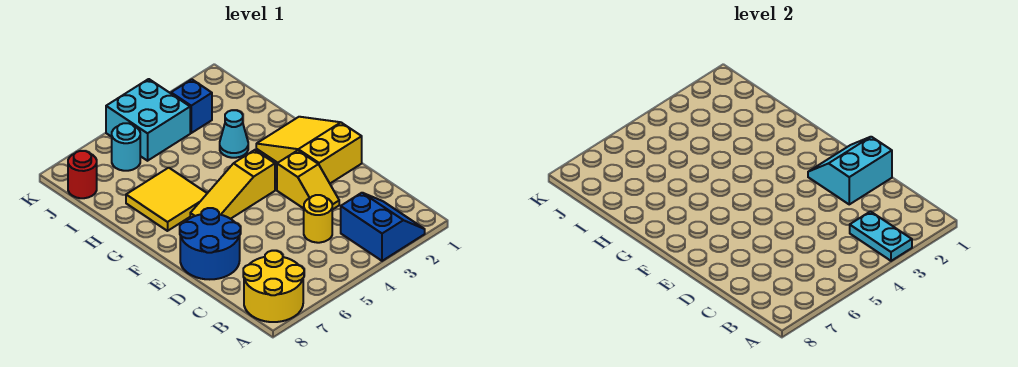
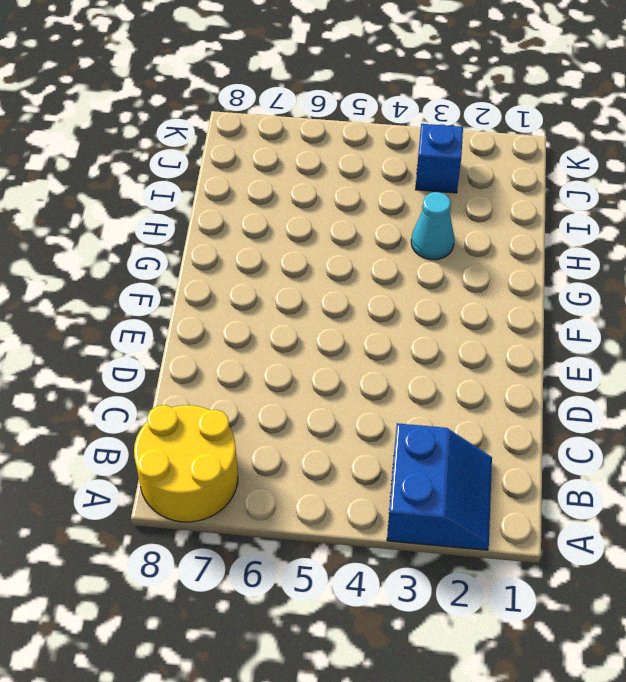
none -> yellow round brick C4 level 1
none -> yellow slope D3:E3 level 1 top E
none -> blue round brick D7:E8 level 1

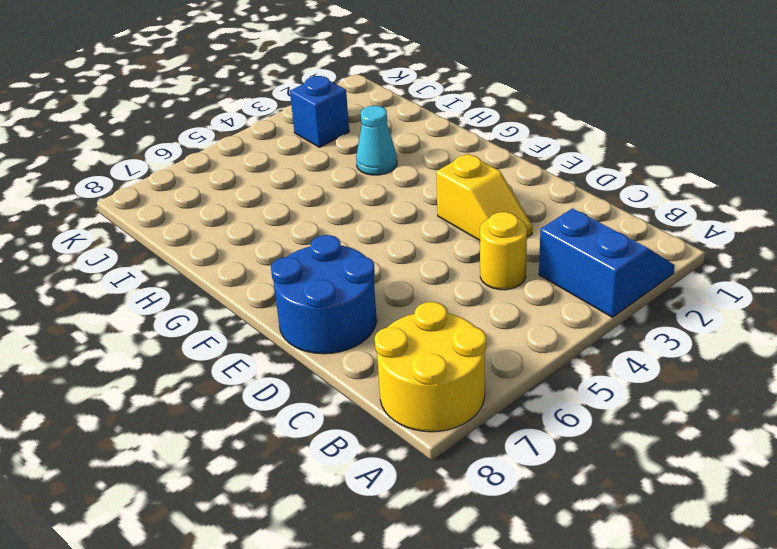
none -> yellow slope E1:G2 level 1 top E
none -> yellow slope F4:F6 level 1 top 4
none -> yellow tile G6:H7 level 1

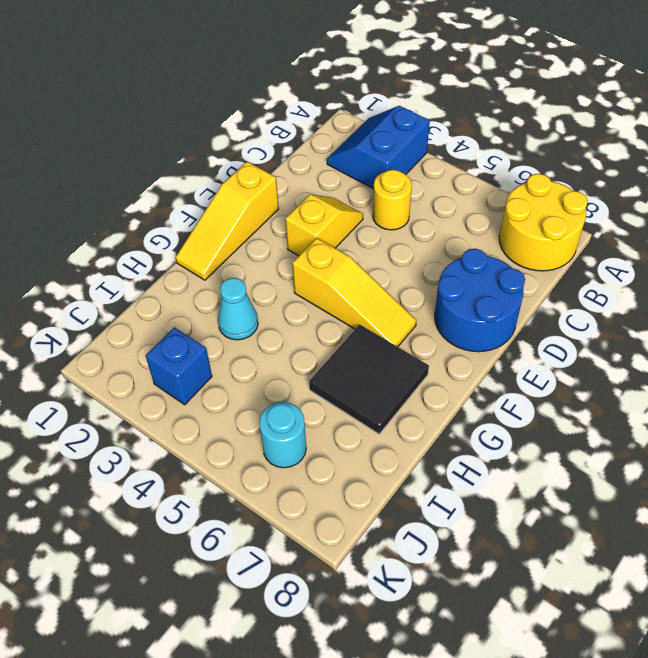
yellow slope E1:G1 level 1 top E -> yellow slope E1:G2 level 1 top E
black tile G6:H7 level 1 -> yellow tile G6:H7 level 1
none -> cyan brick J4:K5 level 1
none -> red round brick J8 level 1
none -> cyan plate A3:B3 level 2

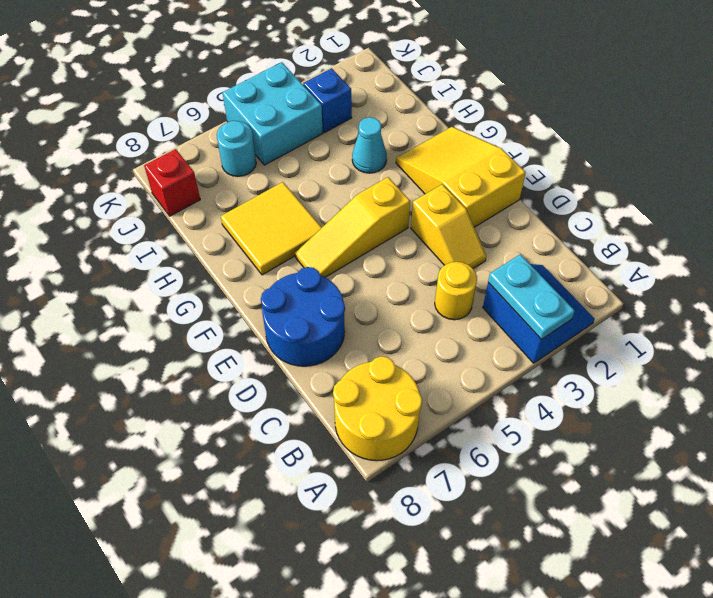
red brick J8 level 1 -> red round brick J8 level 1
none -> cyan slope D1:E2 level 2 top D

